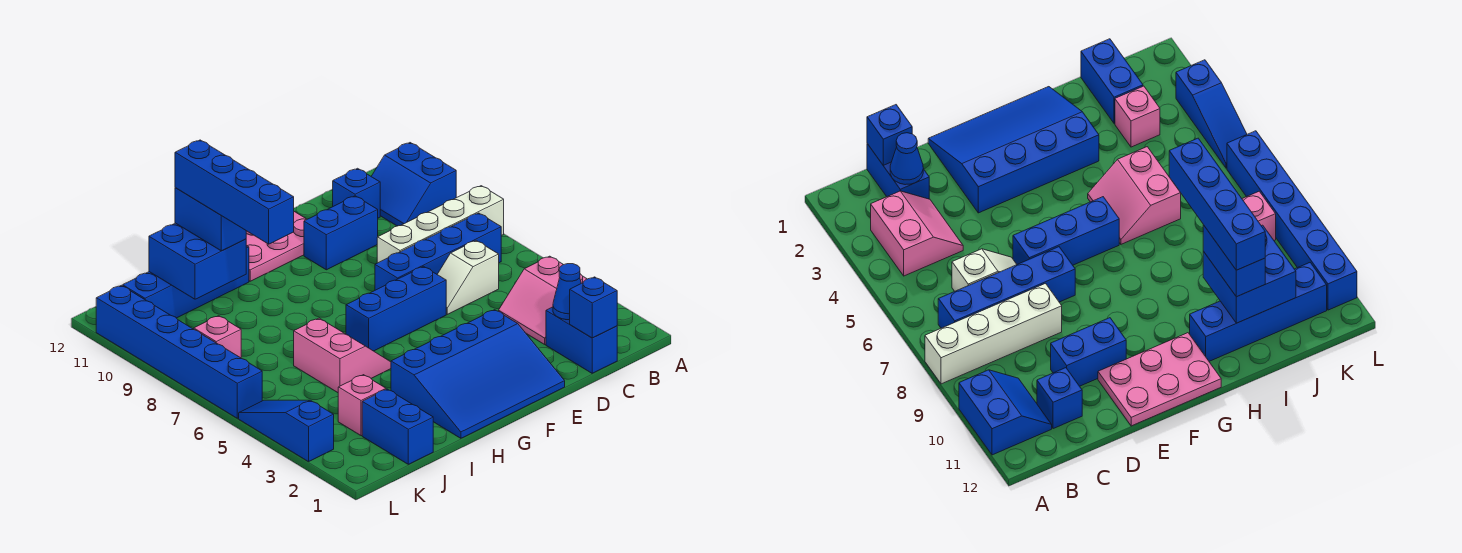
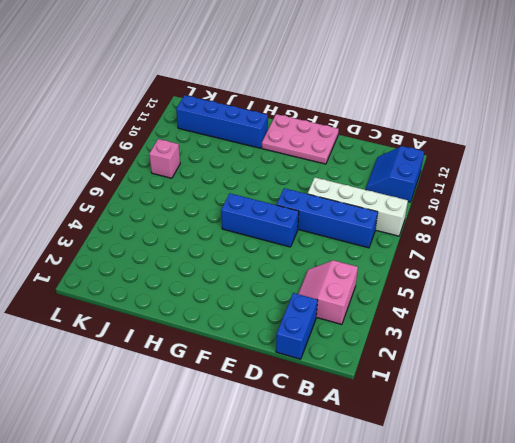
none -> white slope C6:D6 level 1 top C
none -> blue brick C11 level 1
none -> blue brick D10:E10 level 1

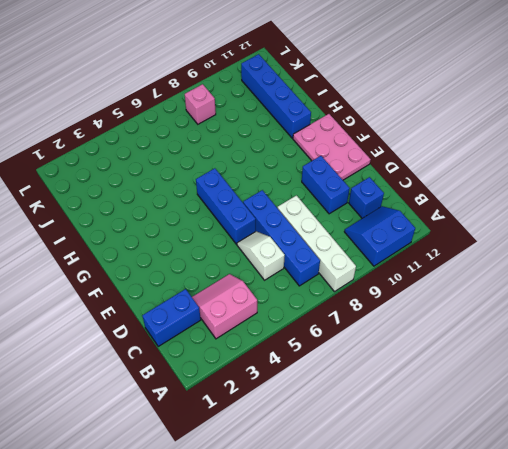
none -> blue slope E1:H3 level 1 top 3
none -> pink slope H5:I6 level 1 top I
none -> blue brick J1:J2 level 1

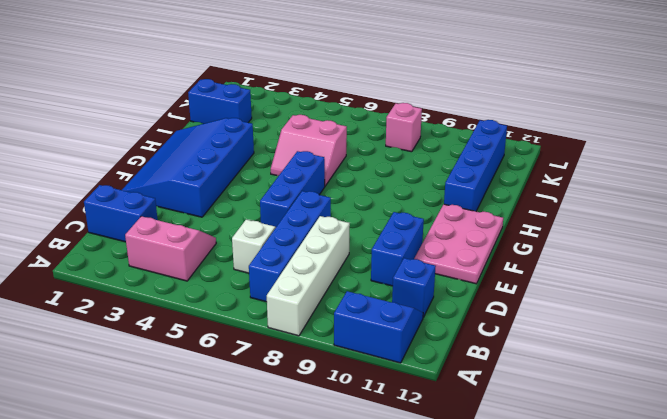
none -> pink brick J3 level 1
none -> blue slope L3:L5 level 1 top 3
none -> blue brick L6:L11 level 1

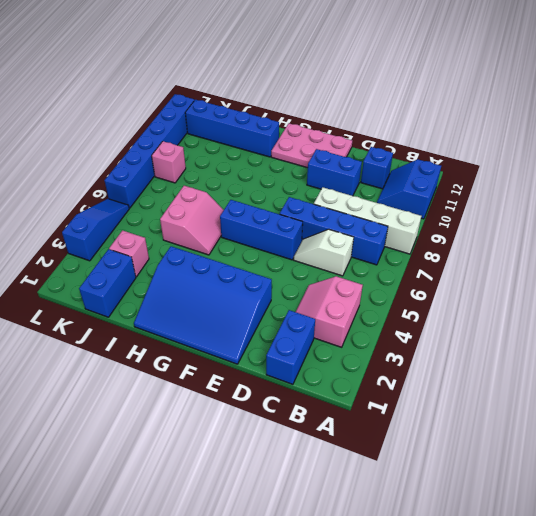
none -> blue brick C1 level 2
none -> blue cone C2 level 2
none -> blue brick I10:J11 level 2

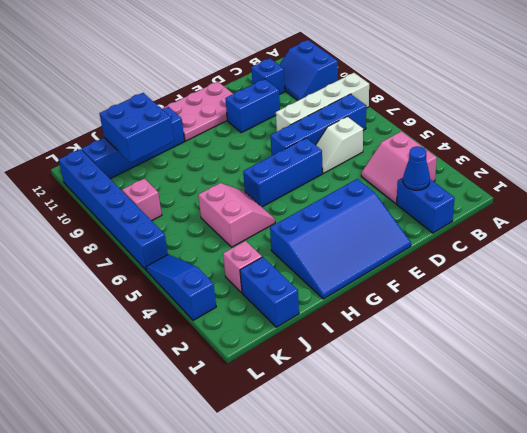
none -> blue brick C1 level 2
none -> blue brick I10:I11 level 3
none -> blue brick I8:I11 level 4

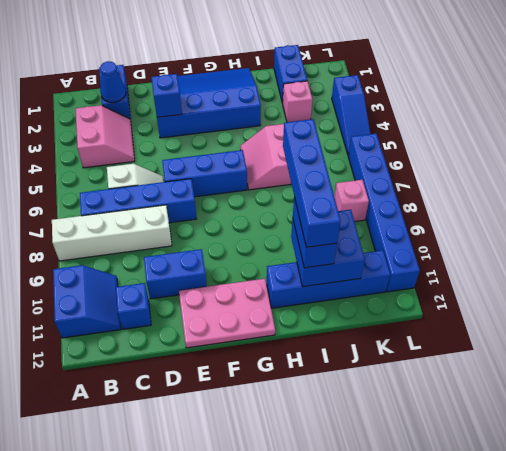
blue brick E3 level 2 -> blue brick C1 level 2

